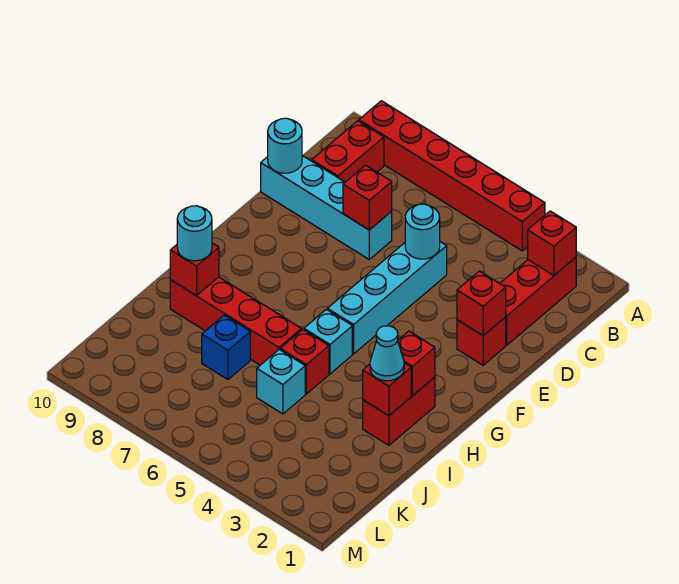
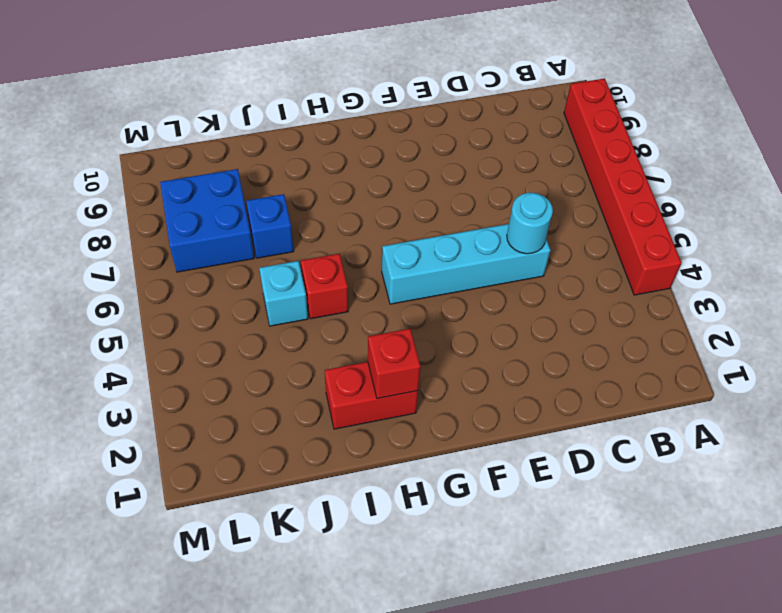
blue brick K7:L8 level 1 -> none
none -> red brick B2:D2 level 1
none -> red brick B9:C9 level 1
none -> cyan brick D7:D10 level 1

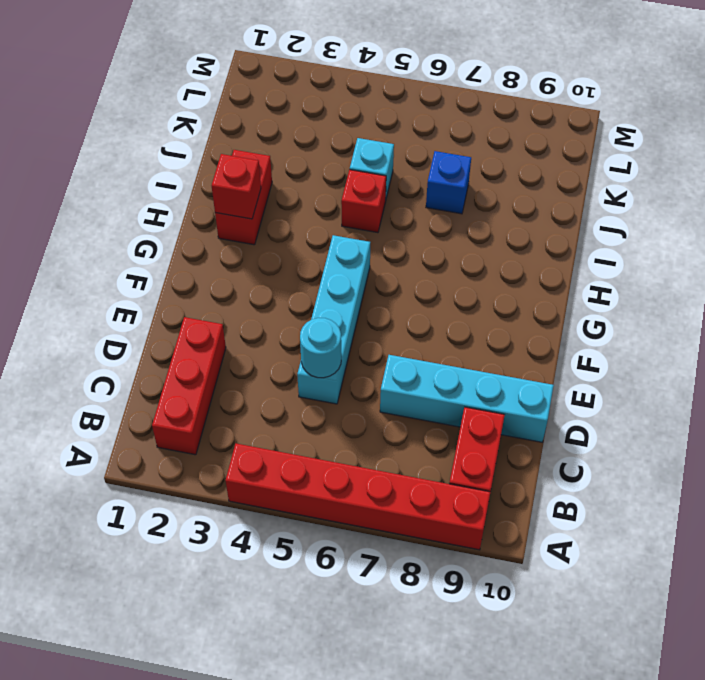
none -> red brick E2 level 1
none -> cyan brick H5 level 1
none -> red brick I6:I9 level 1

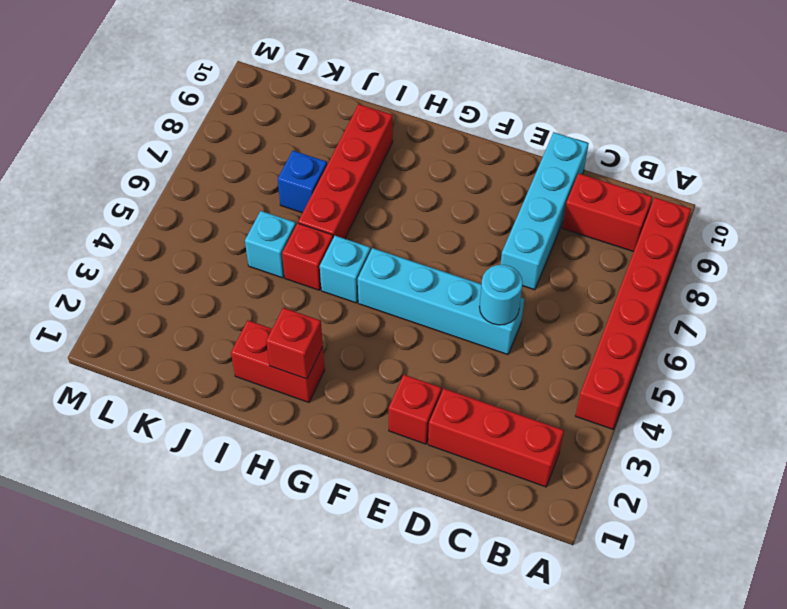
none -> red brick B2 level 2
none -> red brick D7 level 2
none -> cyan round brick D10 level 2

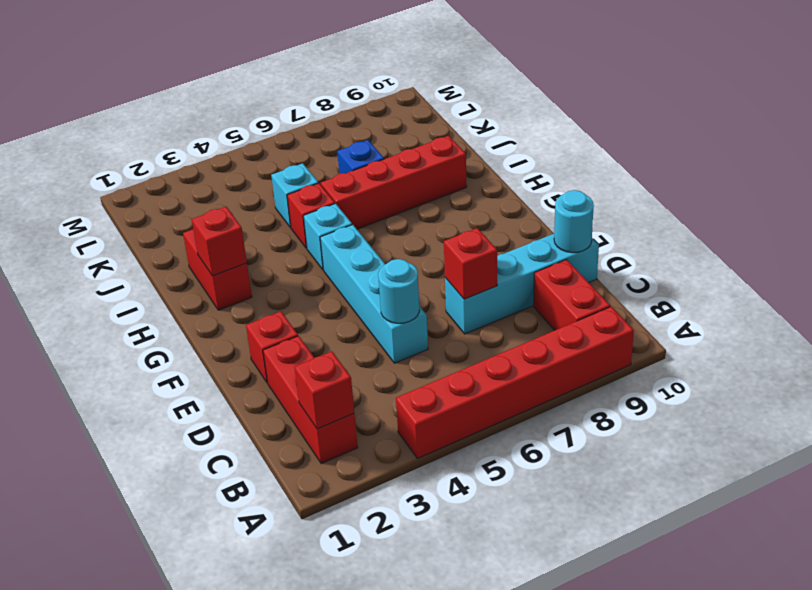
none -> red brick E2 level 2
none -> red brick I2 level 2
none -> red brick I9 level 2

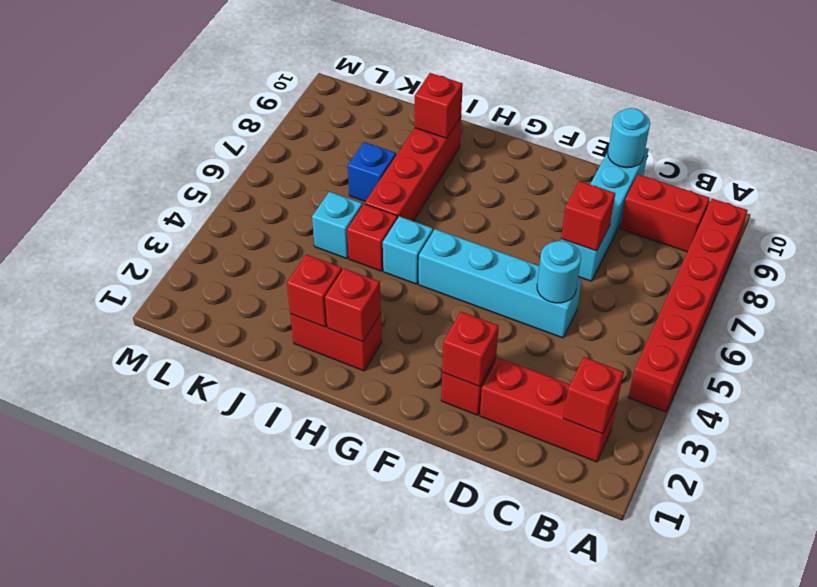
none -> cyan cone I2 level 3
none -> cyan round brick I9 level 3

